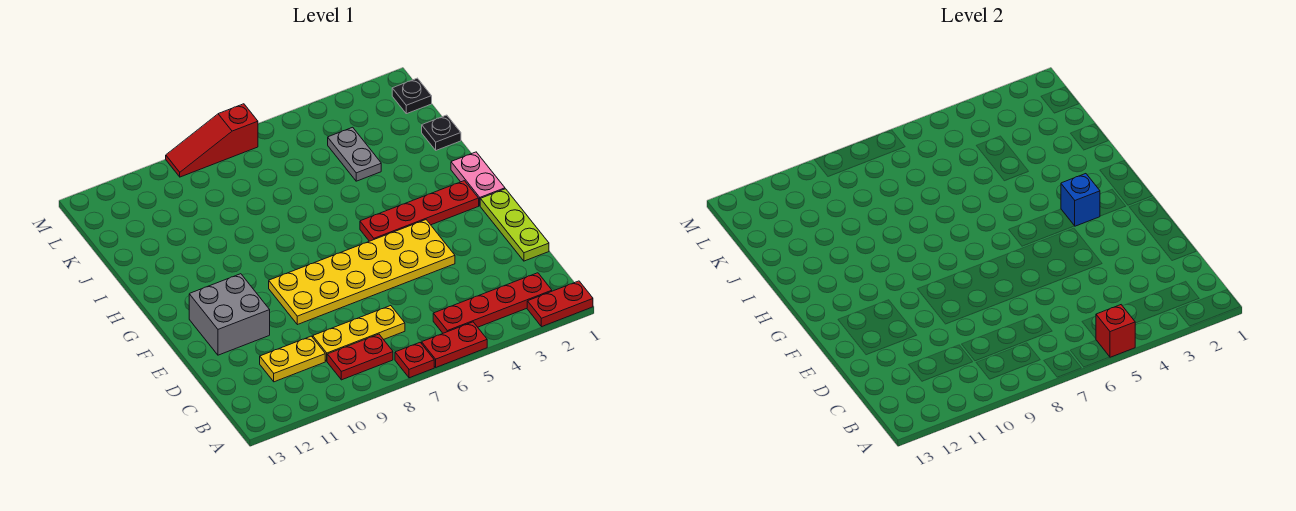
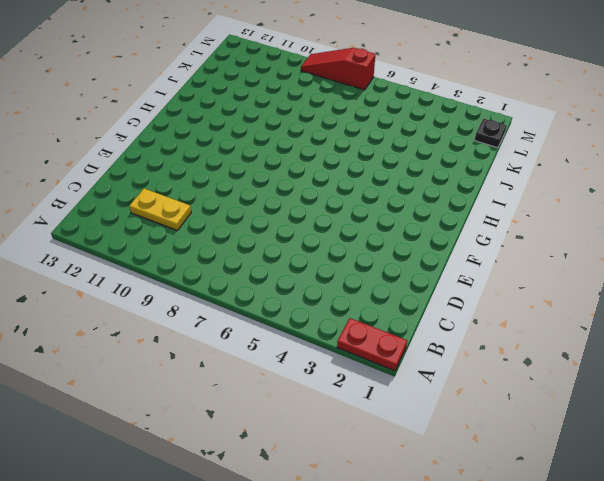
none -> red plate A5:A6 level 1
none -> red plate A7 level 1
none -> red plate B2:B5 level 1

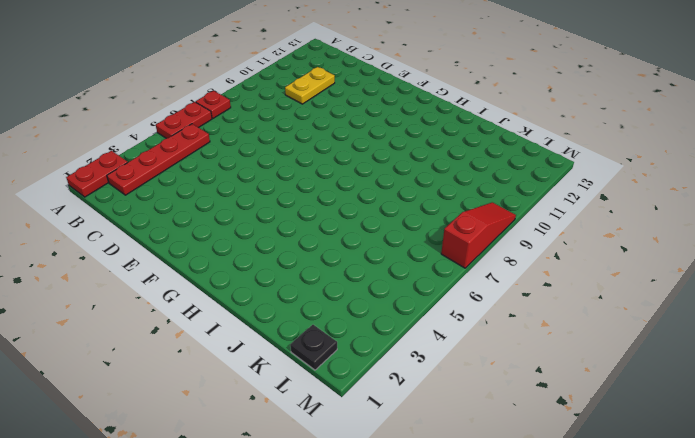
none -> red plate B8:B9 level 1
none -> yellow plate C7:C9 level 1
none -> lime plate D1:F1 level 1

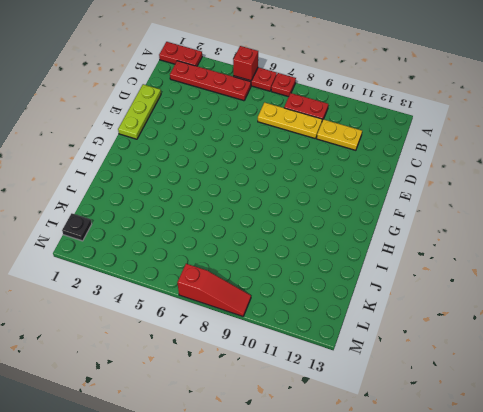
none -> yellow plate E4:F9 level 1
none -> grey brick E11:F12 level 1
none -> pink plate G1:H1 level 1

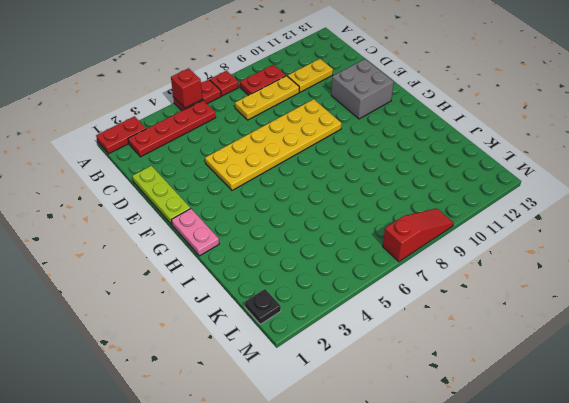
none -> red plate G2:G5 level 1
none -> black plate J1 level 1
none -> grey plate J4:K4 level 1

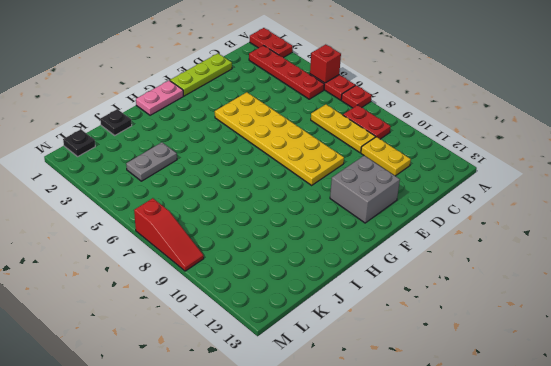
none -> red plate G2:G5 level 1
none -> blue brick G3 level 2

